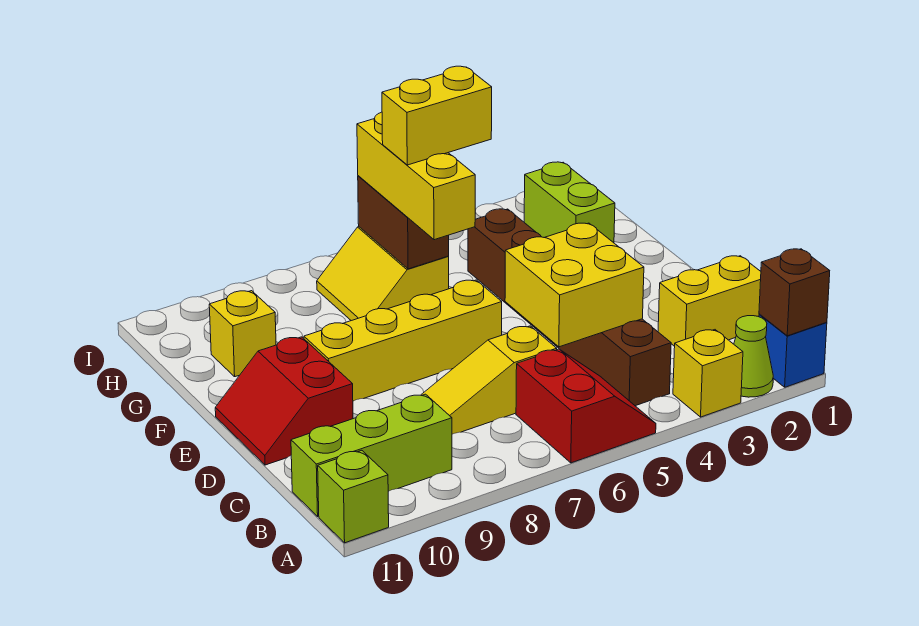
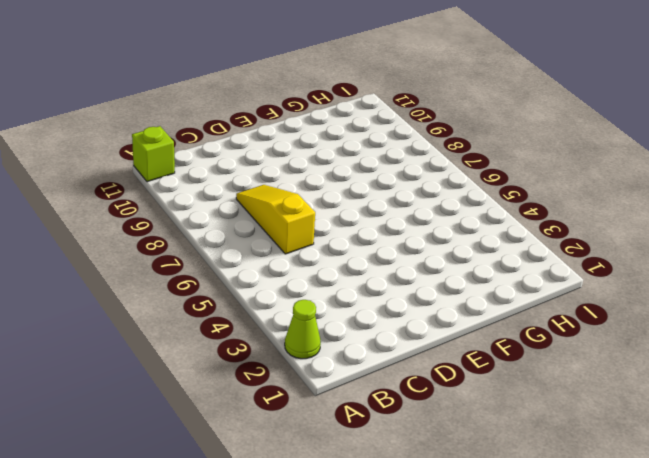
none -> blue brick A1 level 1
none -> yellow brick A3 level 1
none -> red slope A5:B6 level 1 top 6

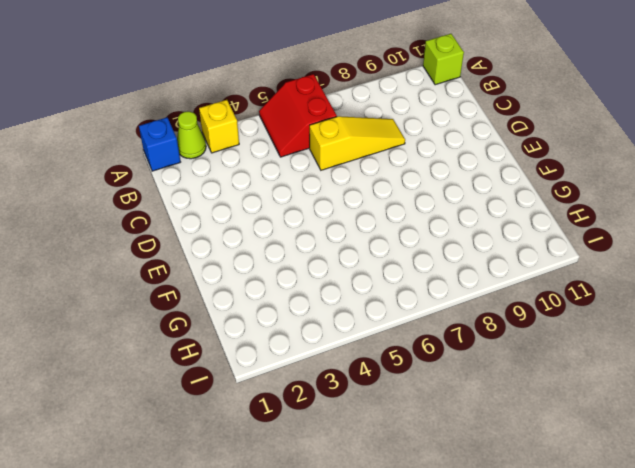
none -> brown brick B4:G4 level 1
none -> lime brick B9:B11 level 1
none -> yellow brick C1:C2 level 1

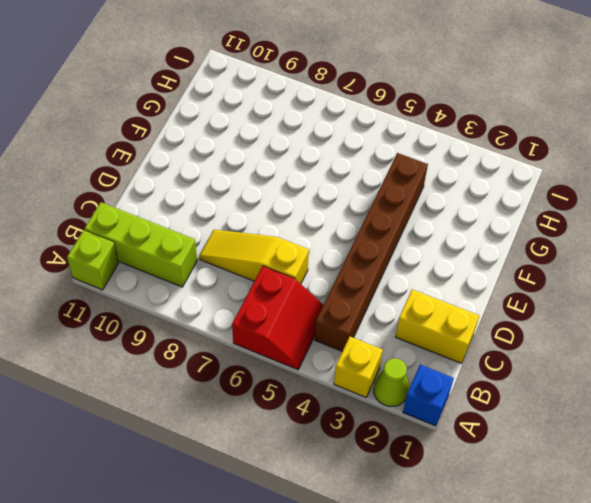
none -> red slope D10:E11 level 1 top 10
none -> yellow brick E6:E9 level 1
none -> lime brick G2:H2 level 1

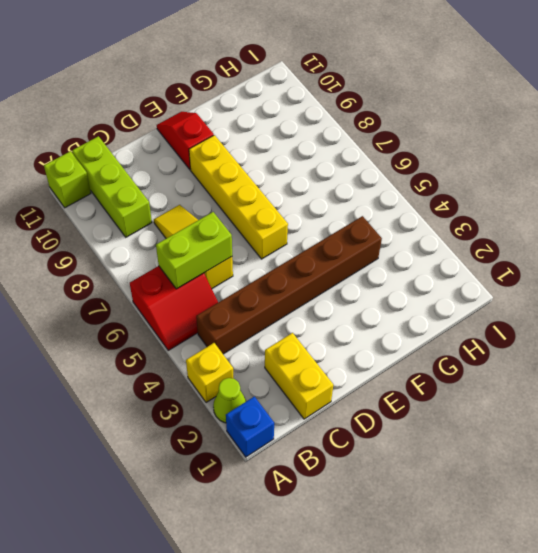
lime brick B6:C6 level 2 -> lime brick G2:H2 level 1
red slope E10:E11 level 1 top 10 -> red slope D10:E11 level 1 top 10
none -> yellow slope G6:H7 level 1 top 6
none -> yellow brick G10 level 1
none -> brown brick A1 level 2

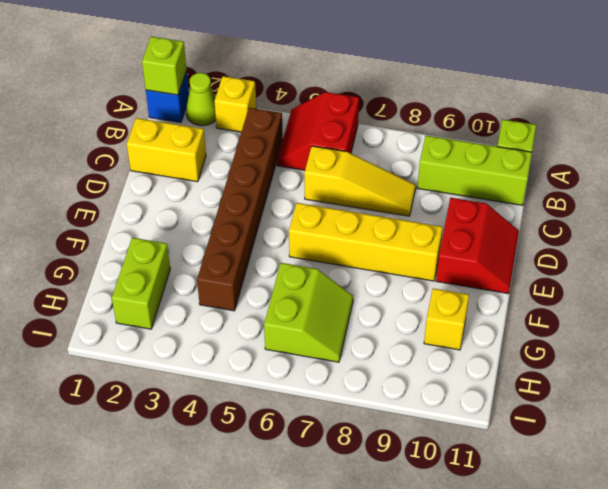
lime brick A1 level 2 -> brown brick A1 level 2
lime slope G6:H7 level 1 top 6 -> yellow slope G6:H7 level 1 top 6
none -> yellow brick C4:D5 level 2
none -> brown brick G6:H6 level 2
none -> yellow brick F6:H6 level 3

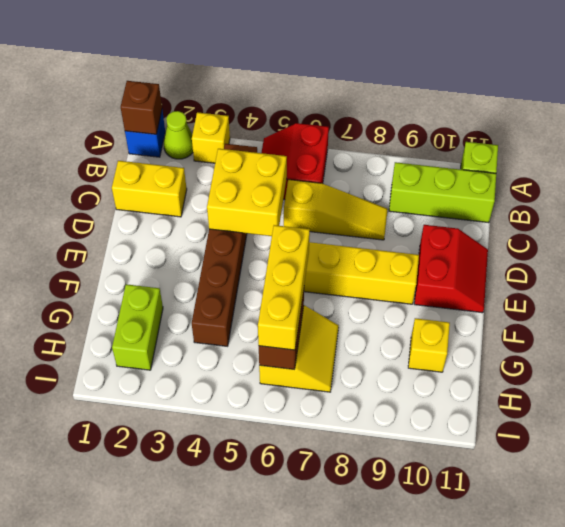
none -> yellow brick G5:G6 level 4

